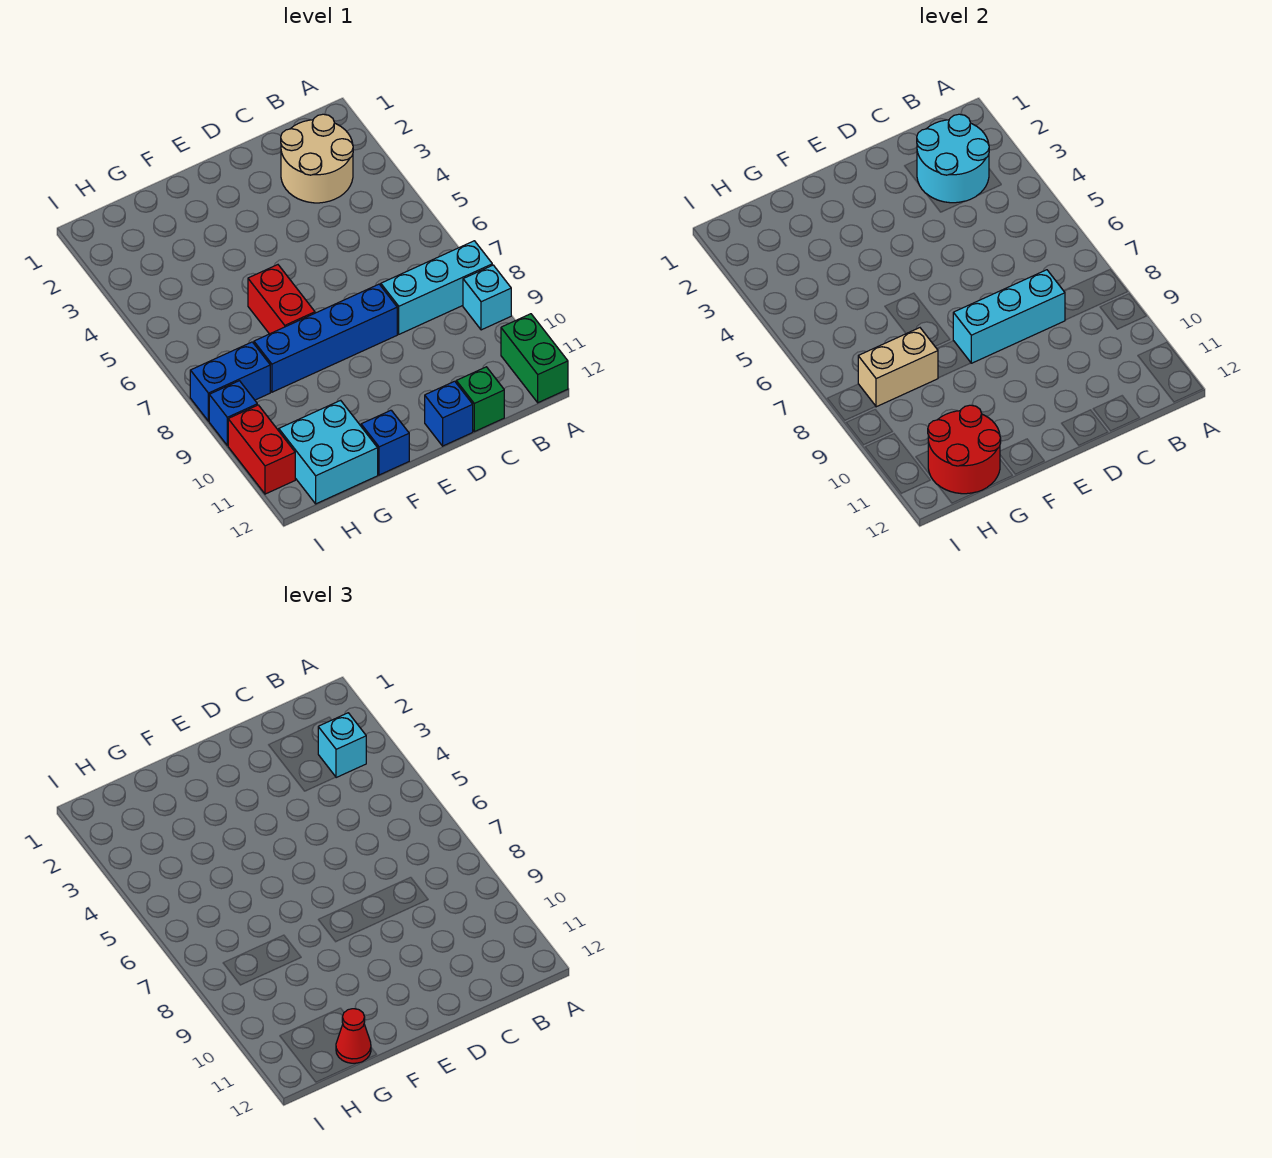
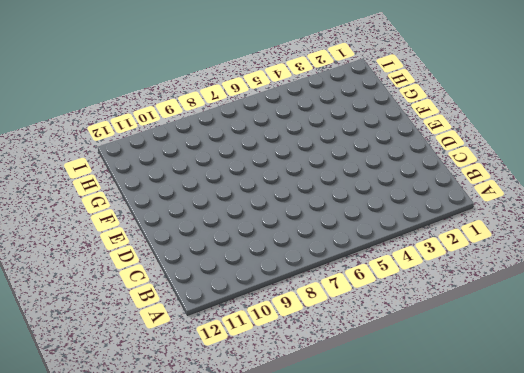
none -> cyan brick A8:C8 level 1
none -> cyan brick A9 level 1
none -> green brick A11:A12 level 1

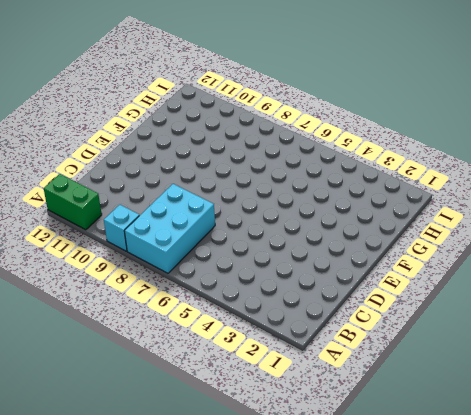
cyan brick A7:C8 level 1 -> cyan brick A8:C8 level 1
none -> tan round brick B2:C3 level 1
none -> green brick C12 level 1
none -> blue brick D8:G8 level 1

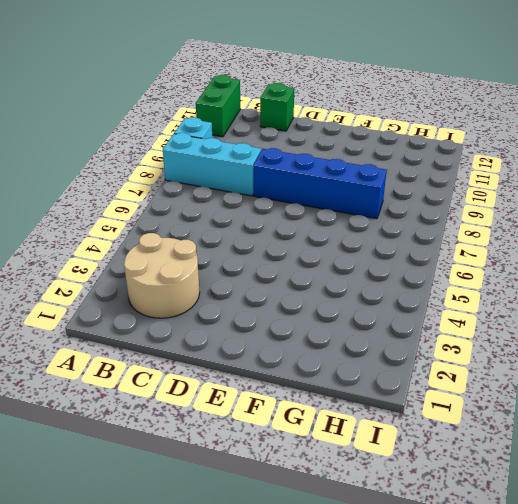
none -> blue brick D12 level 1
none -> red brick F6:F7 level 1
none -> blue brick F12 level 1

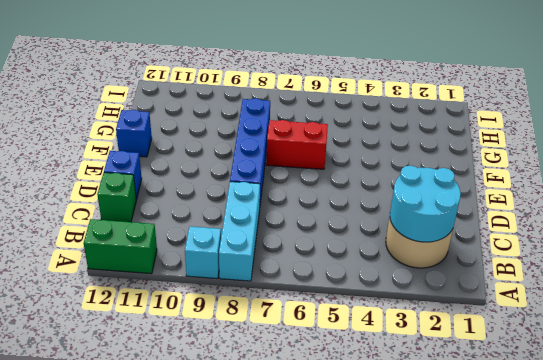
none -> cyan brick G11:H12 level 1
none -> blue brick H8:I8 level 1
none -> blue brick I9 level 1

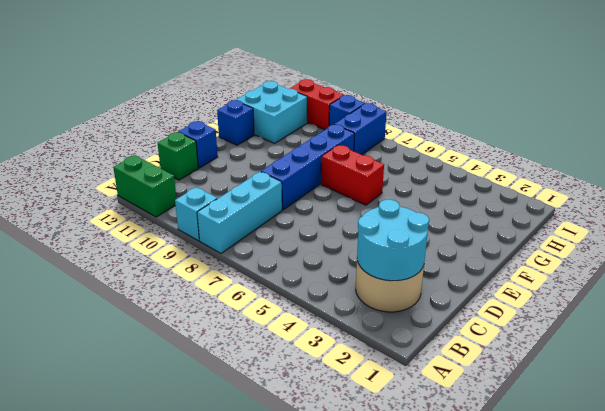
none -> cyan brick C8:E8 level 2
none -> tan brick G8:H8 level 2
none -> red round brick G11:H12 level 2

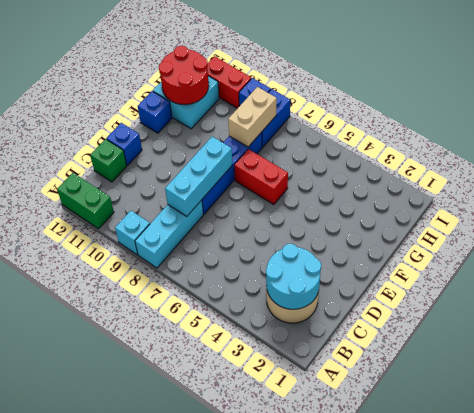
none -> cyan brick B3 level 3
none -> red cone G12 level 3

